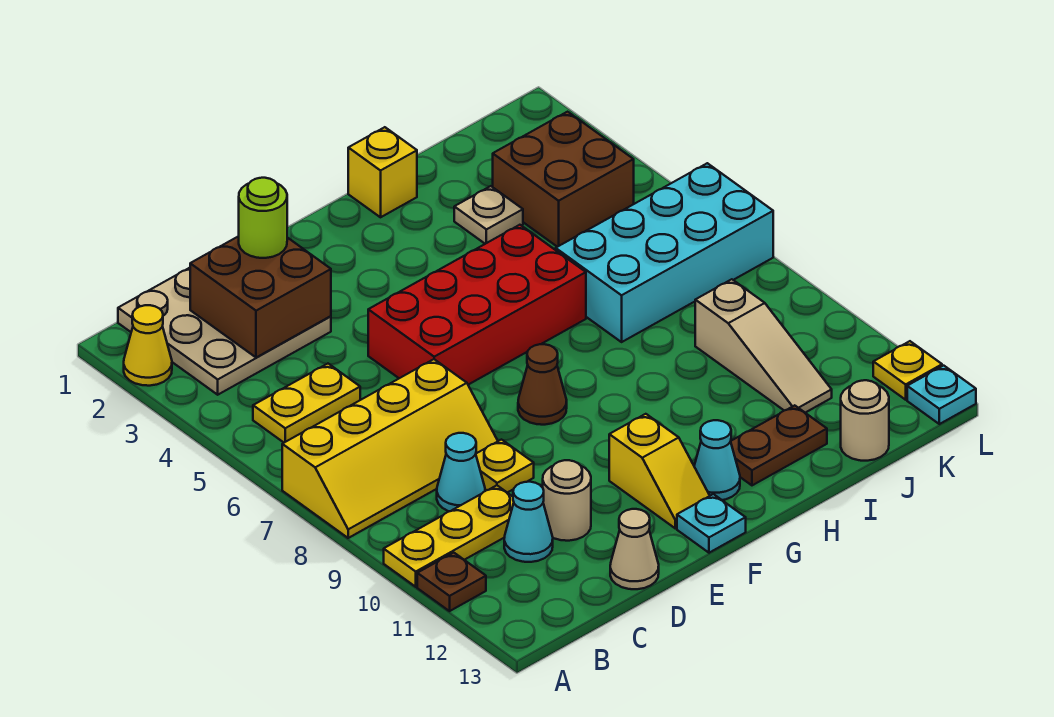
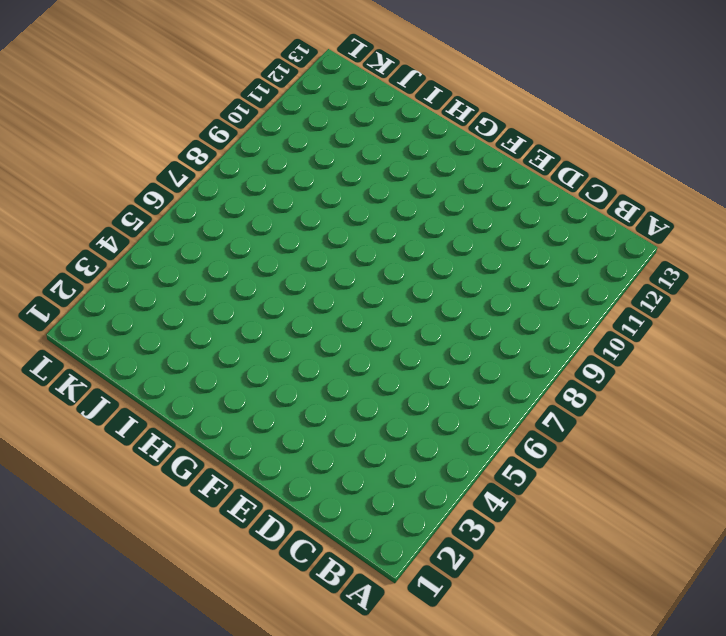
none -> yellow cone A2 level 1
none -> yellow slope A7:D8 level 1 top 7
none -> yellow plate A10:C10 level 1

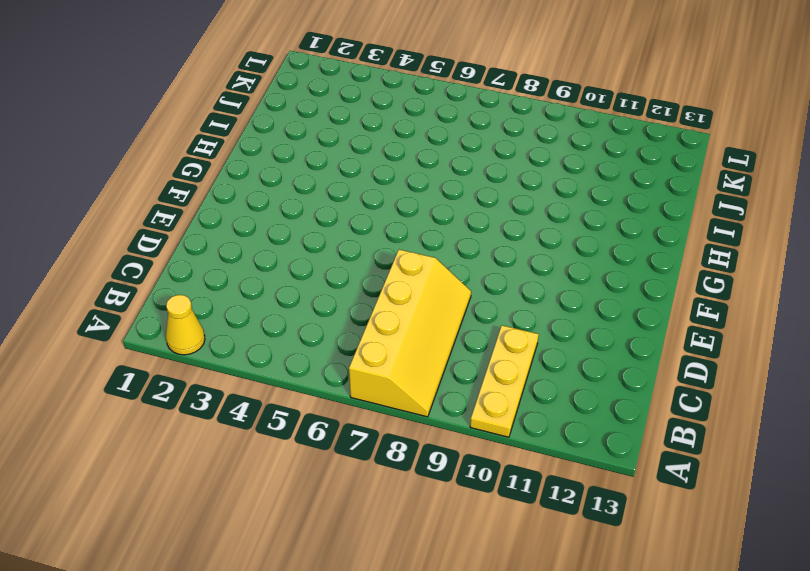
none -> brown plate A11 level 1
none -> tan plate B1:D3 level 1
none -> yellow plate B5:C5 level 1

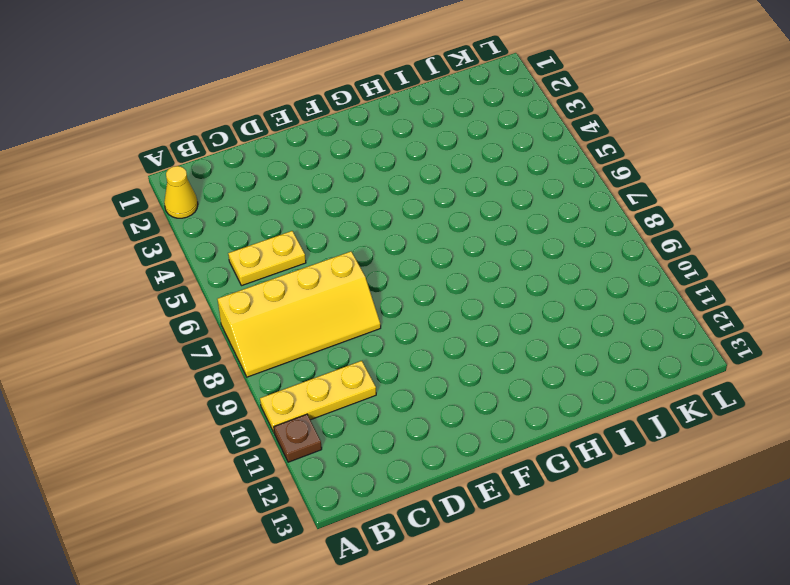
none -> tan plate B1:D3 level 1
none -> cyan cone C9 level 1
none -> cyan cone C11 level 1

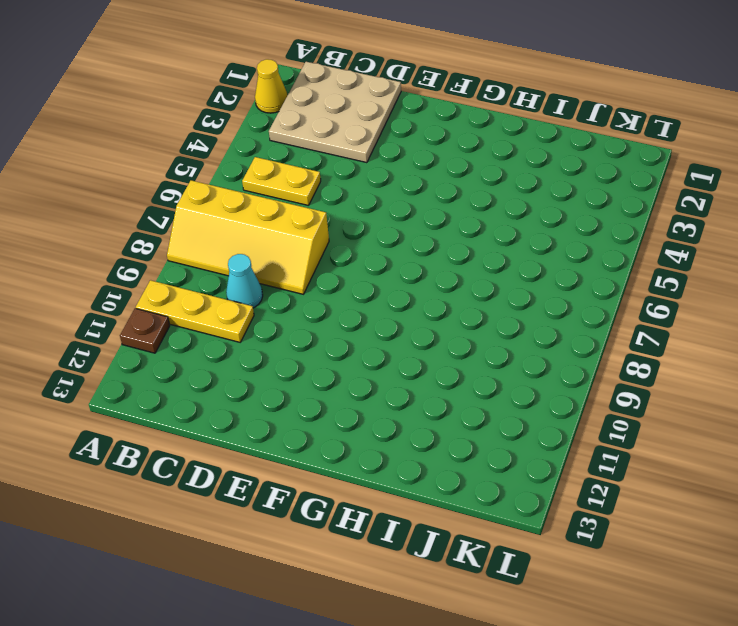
none -> cyan cone C11 level 1
none -> yellow plate D9 level 1
none -> tan round brick D11 level 1

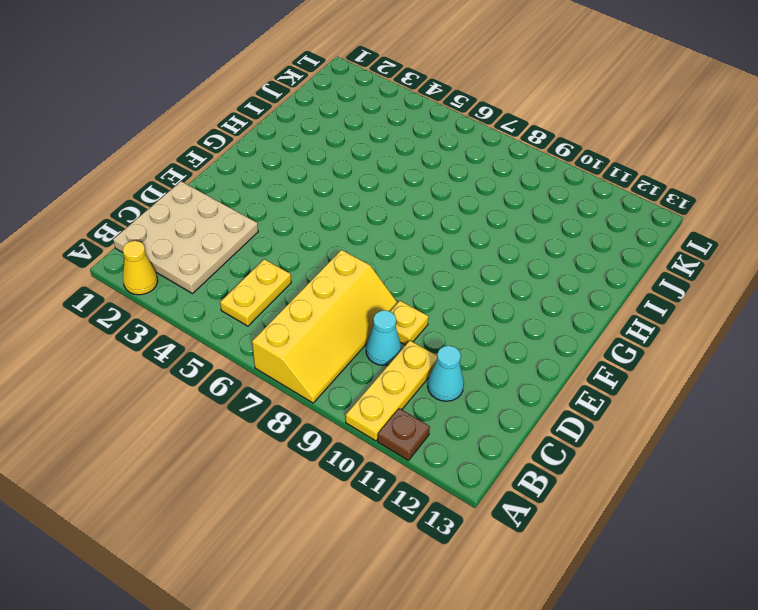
none -> tan round brick D11 level 1
none -> tan cone D13 level 1
none -> red brick E5:H6 level 1

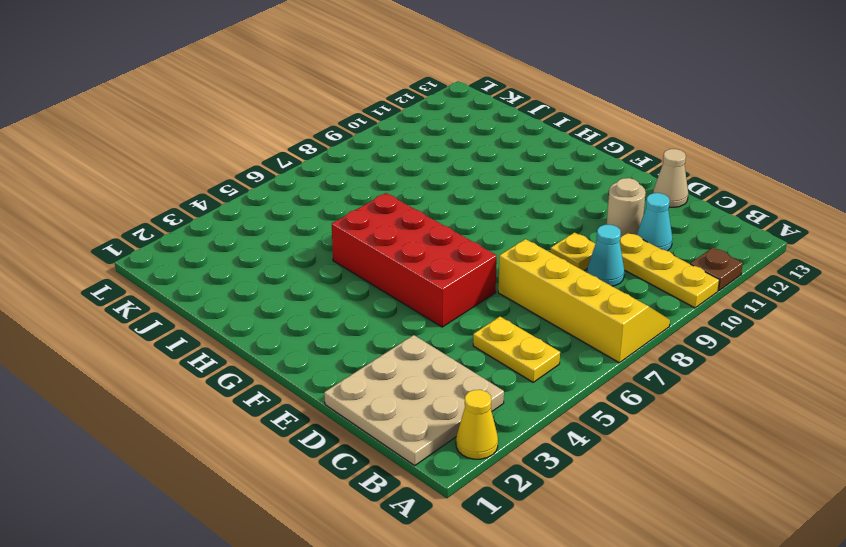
none -> brown cone F8 level 1
none -> yellow slope F11:F12 level 1 top 11
none -> cyan plate F13 level 1

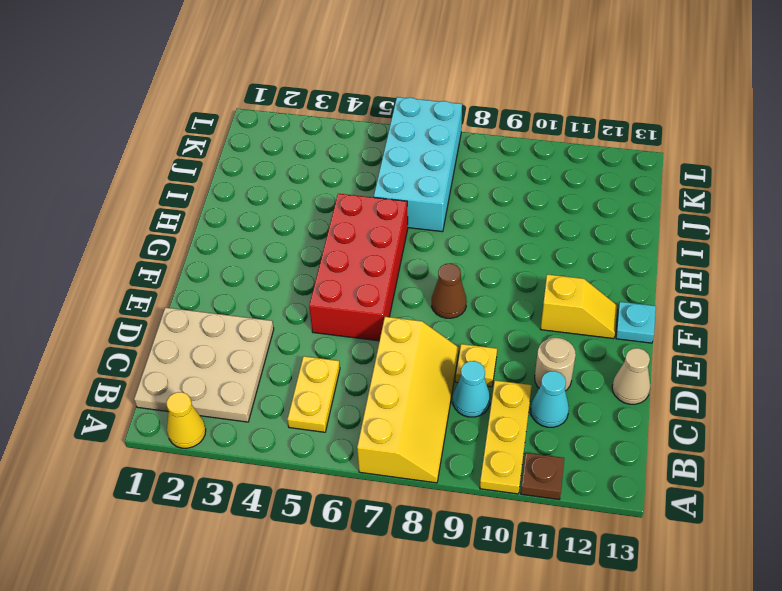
none -> cyan cone G12 level 1
none -> yellow brick H1 level 1
none -> brown plate H12:I12 level 1

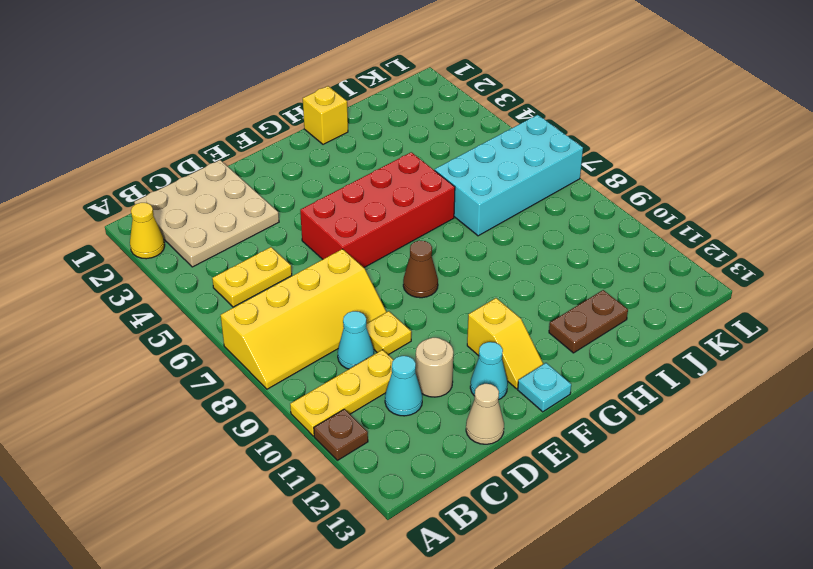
cyan cone E12 level 1 -> cyan cone G12 level 1
none -> tan plate I3 level 1
none -> brown brick J3:K4 level 1
none -> tan slope J9:J11 level 1 top 9

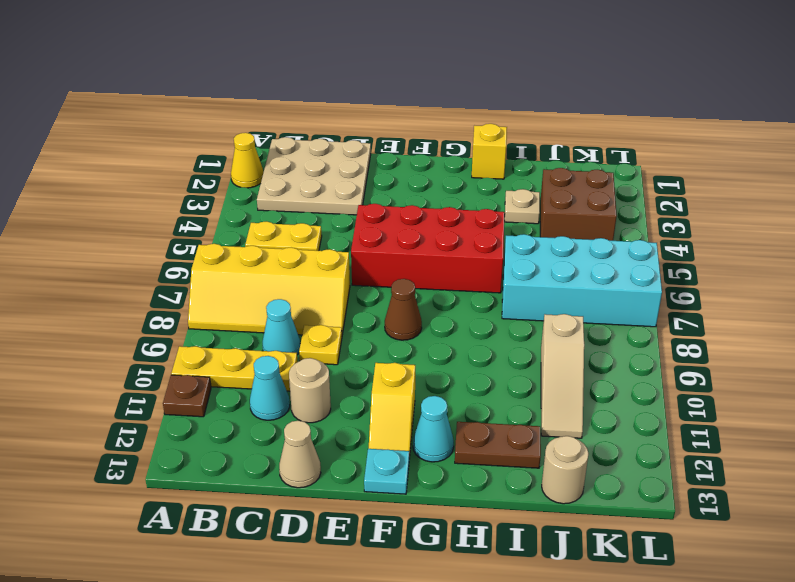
none -> yellow plate L12 level 1
none -> cyan plate L13 level 1
none -> brown brick C2:D3 level 2

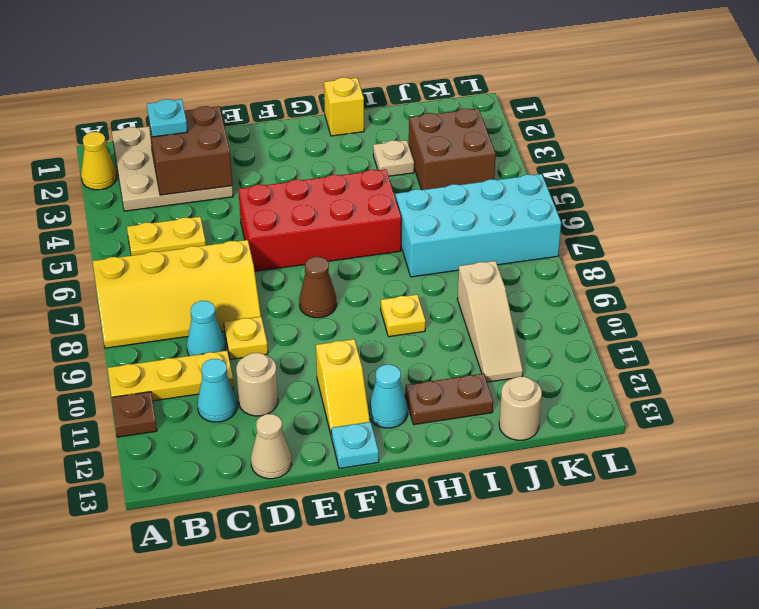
cyan plate C2 level 3 -> cyan plate L13 level 1
yellow plate H9 level 1 -> yellow plate L12 level 1
none -> lime round brick D2 level 3

